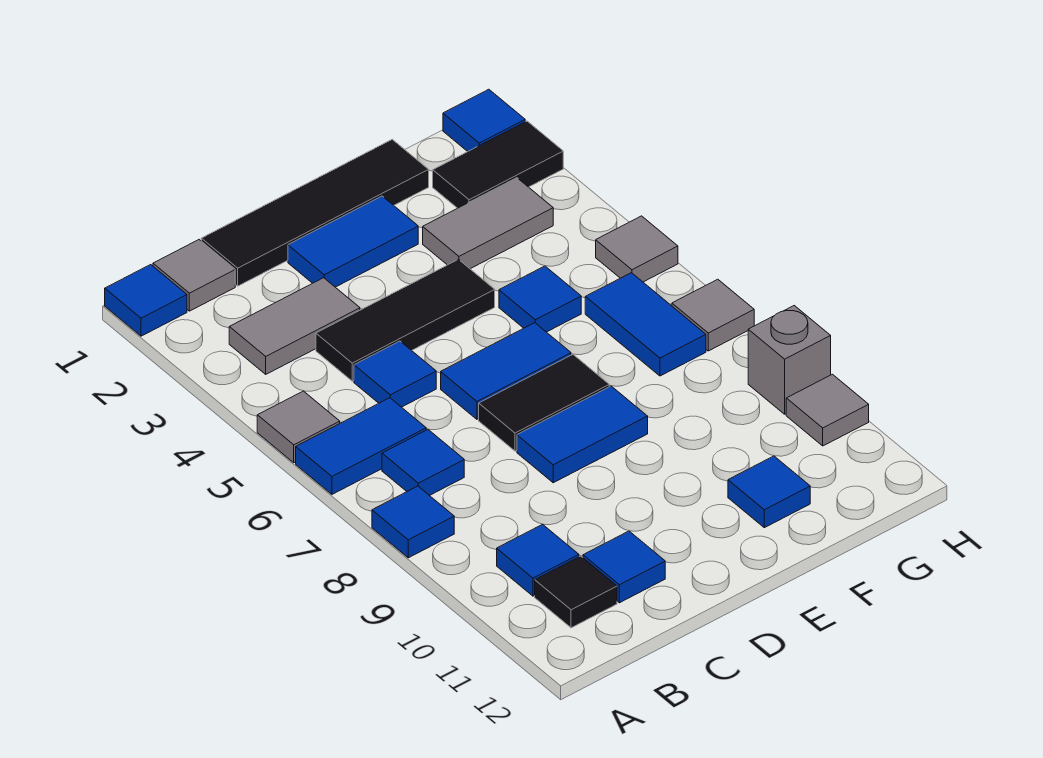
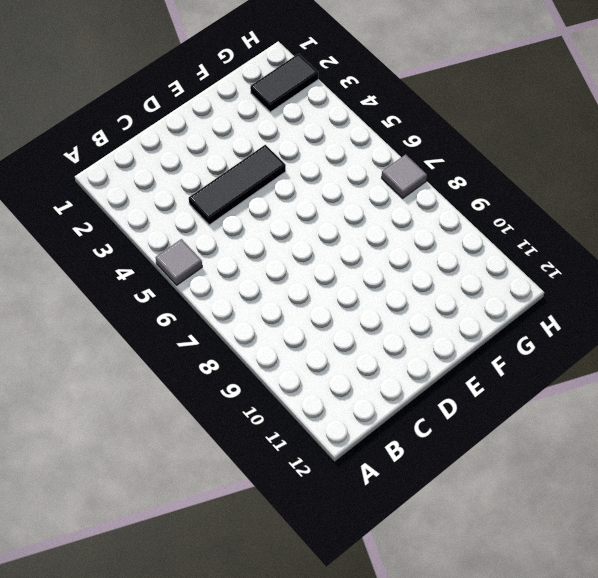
none -> blue tile A1 level 1
none -> blue tile A6:B6 level 1
none -> blue tile A8 level 1

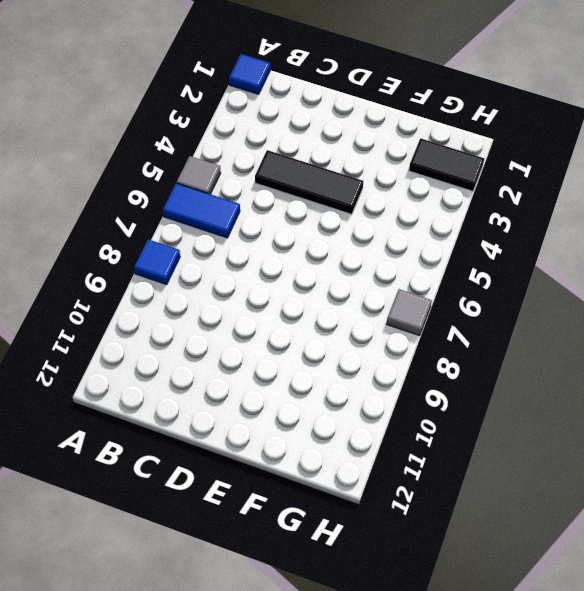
none -> grey tile B1 level 1
none -> grey tile B3:C3 level 1
none -> blue tile B7 level 1

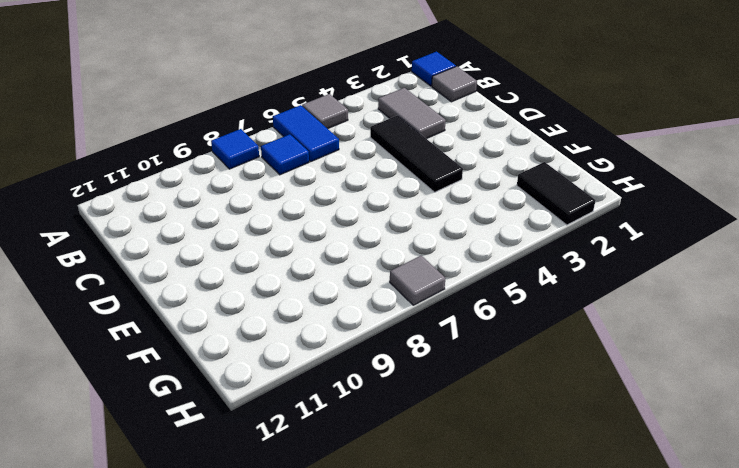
none -> blue tile B10 level 1
none -> black tile B11 level 1
none -> black tile C1:F1 level 1

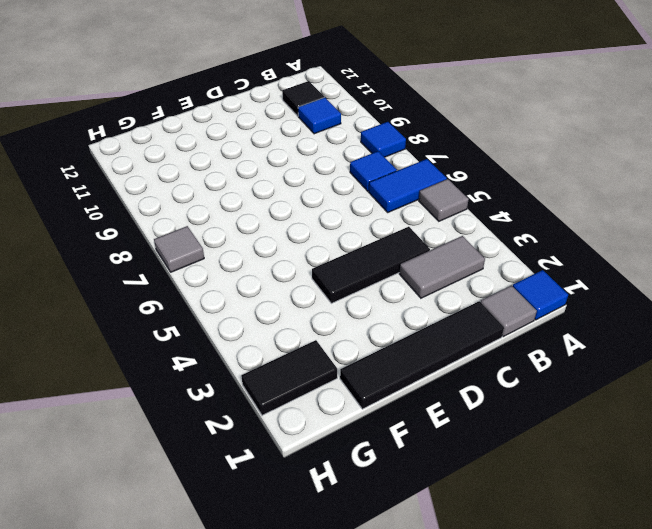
none -> blue tile C5 level 1
none -> blue tile C11 level 1
none -> blue tile D2:E2 level 1

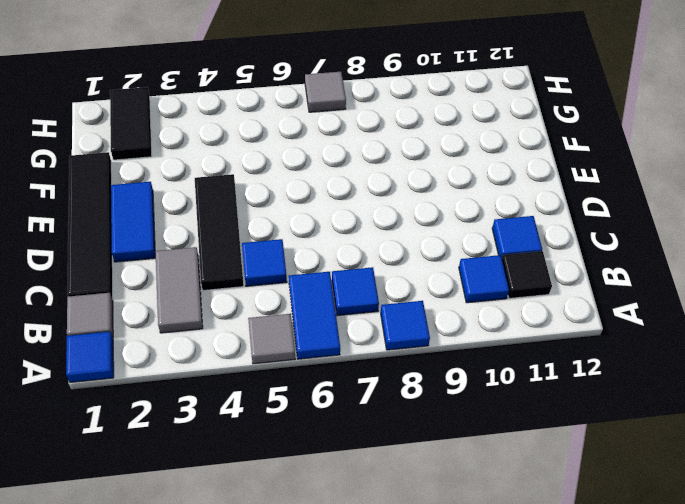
none -> blue tile D6:E6 level 1
none -> black tile D7:E7 level 1
none -> blue tile D8:E8 level 1

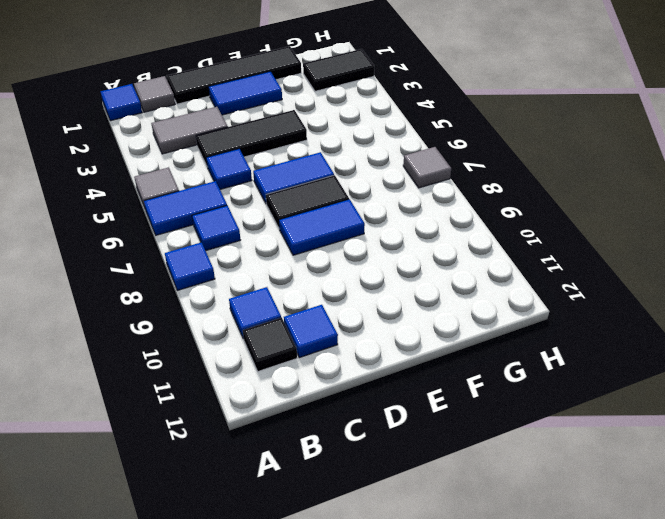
none -> grey tile F3:G3 level 1
none -> blue tile F5 level 1
none -> blue tile F11 level 1

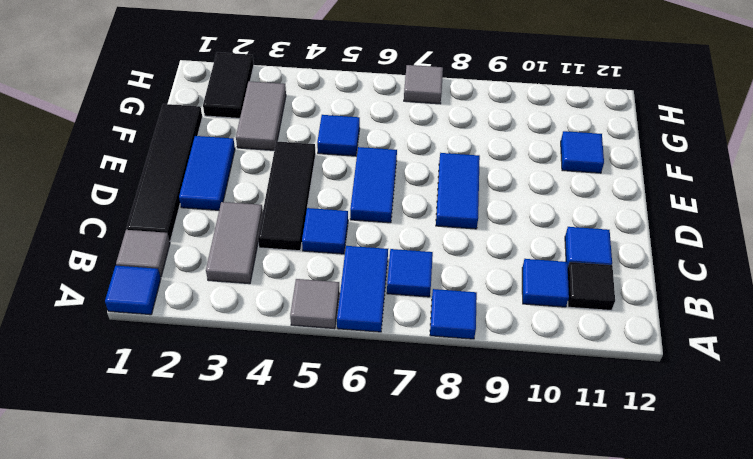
none -> black tile D7:E7 level 1
none -> blue tile G6:G7 level 1
none -> blue tile H1 level 1

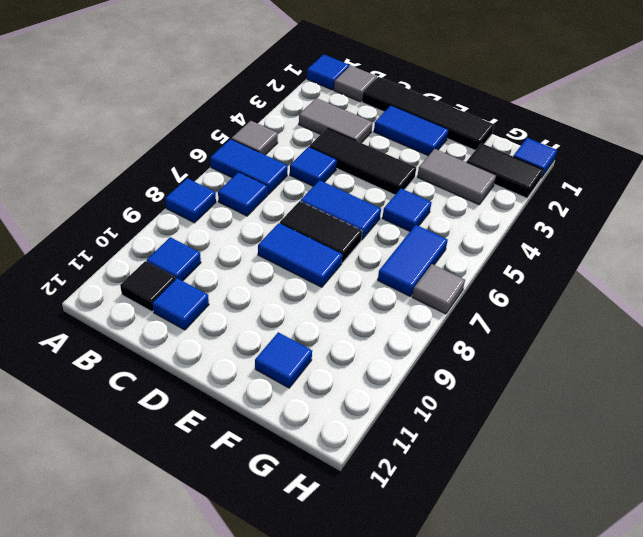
none -> grey tile H5 level 1
none -> grey brick H9 level 1
none -> grey tile H10 level 1

